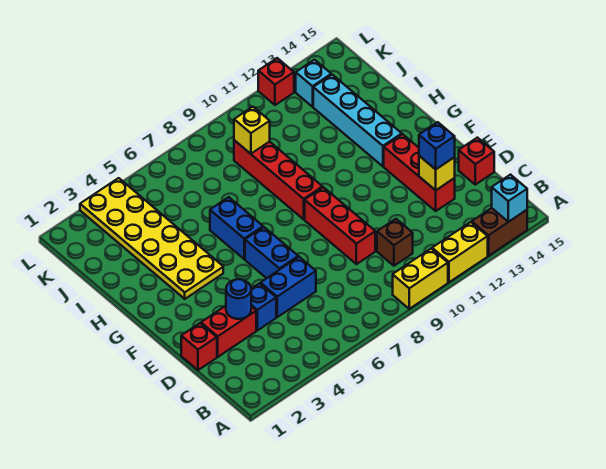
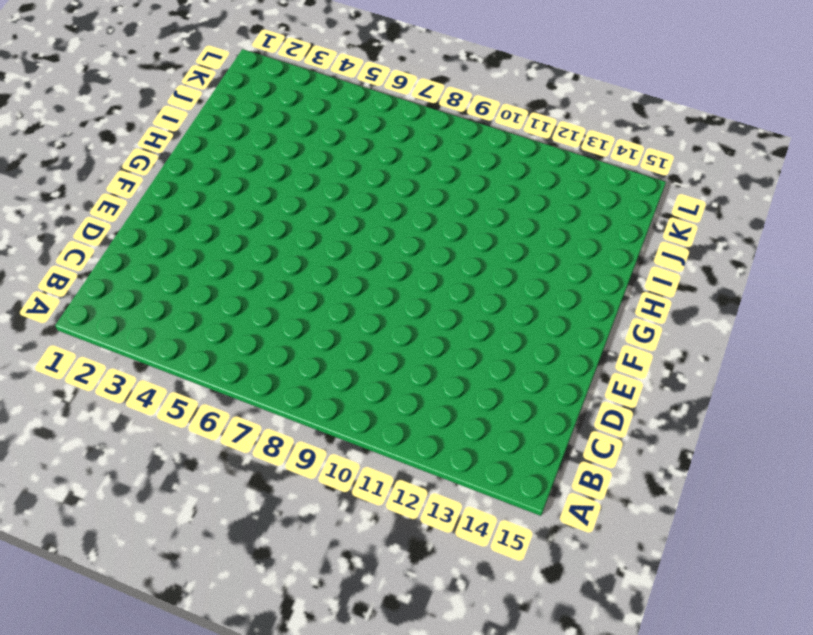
none -> yellow brick A9:A10 level 1
none -> yellow brick A11:A12 level 1
none -> brown brick A13:A14 level 1

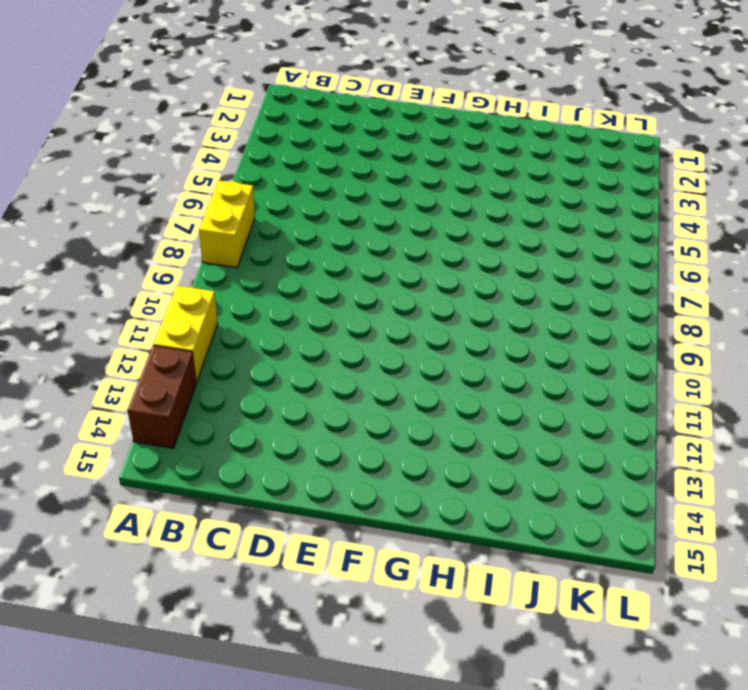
yellow brick A7:A8 level 1 -> yellow brick A9:A10 level 1
none -> brown brick C10 level 1
none -> red brick D1 level 1
none -> red brick D2:D3 level 1

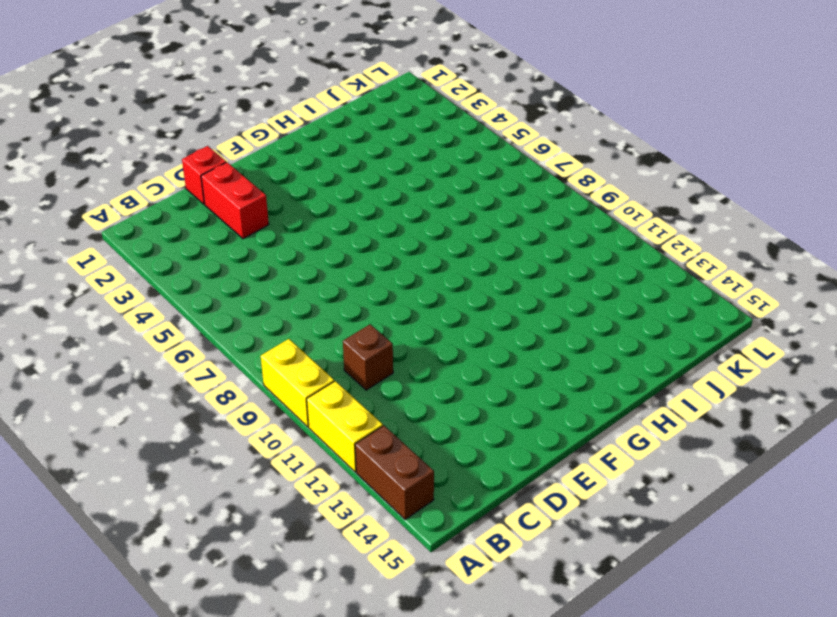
none -> blue brick D4 level 1
none -> blue brick D5:D6 level 1
none -> red brick D9:F9 level 1

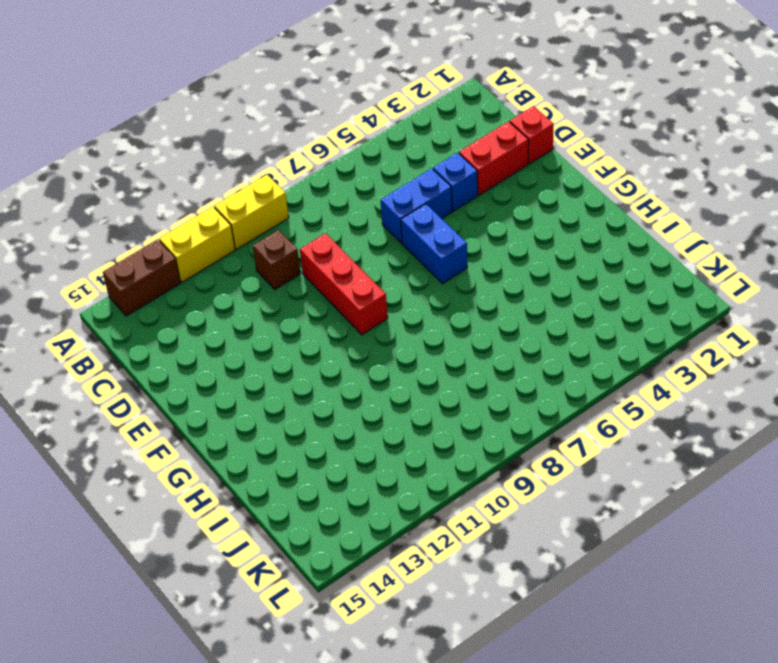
none -> red brick D13:F13 level 1
none -> red brick D15 level 1
none -> yellow plate G3:L4 level 1

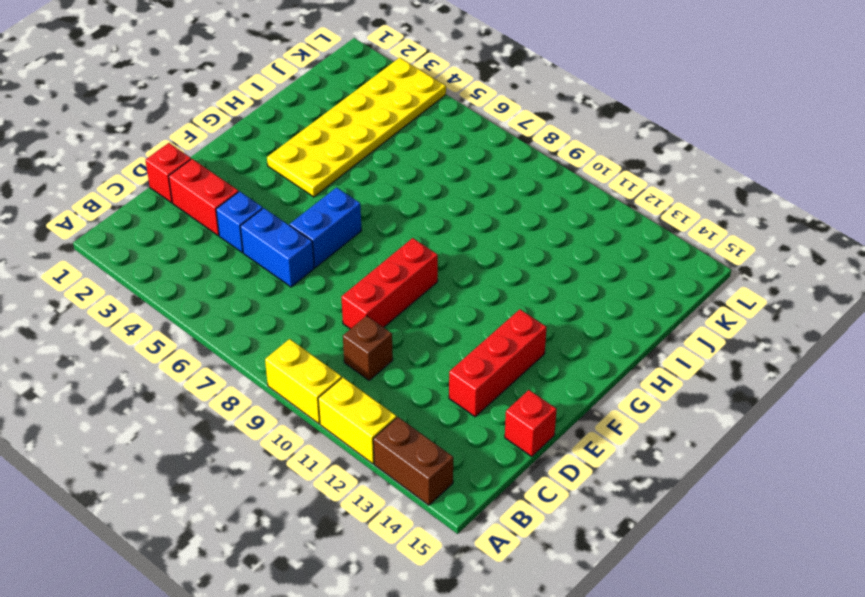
none -> blue brick G6:H6 level 1
none -> red brick G9:J9 level 1
none -> cyan brick G13:J13 level 1

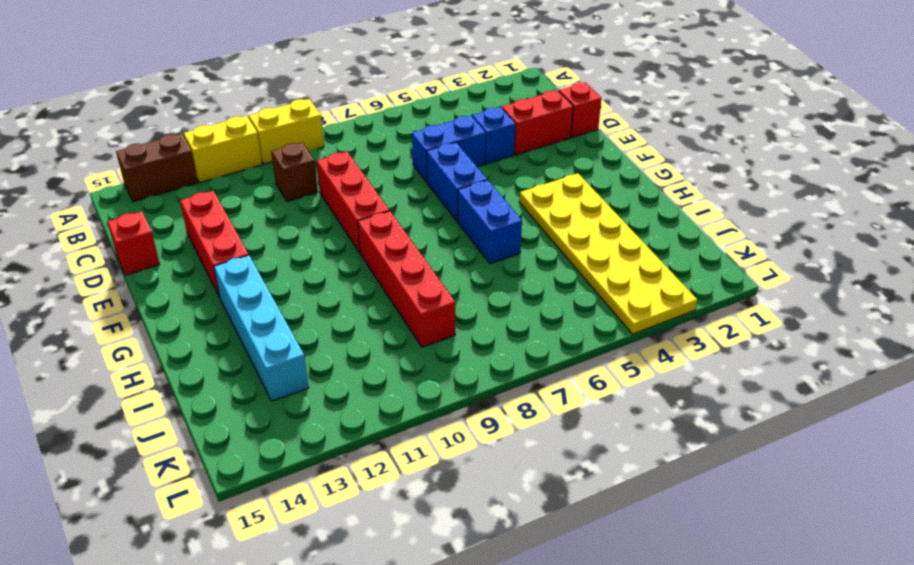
none -> cyan brick K13 level 1
none -> red brick L12 level 1
none -> cyan brick A14 level 2

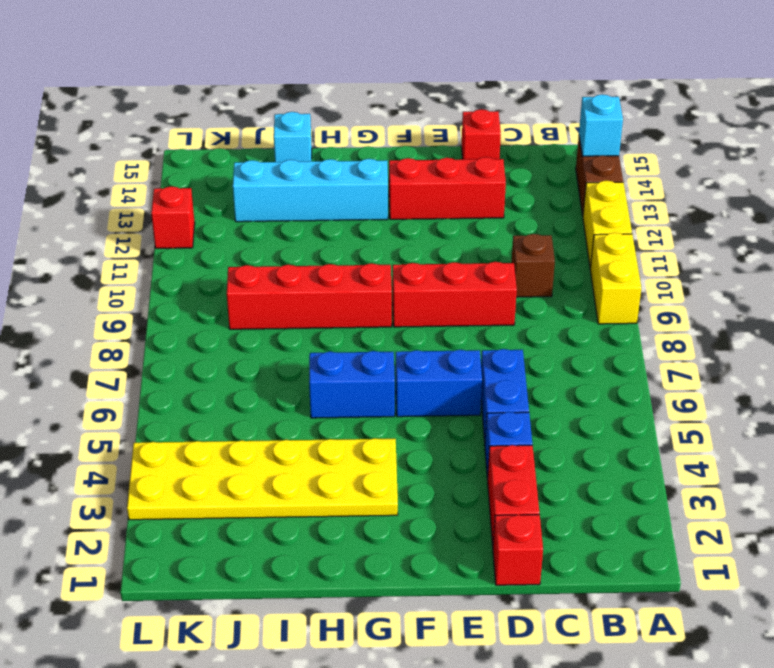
cyan brick I15 level 1 -> cyan brick K13 level 1
none -> blue round brick D3 level 2
none -> yellow brick D13 level 2
none -> yellow brick J9 level 2

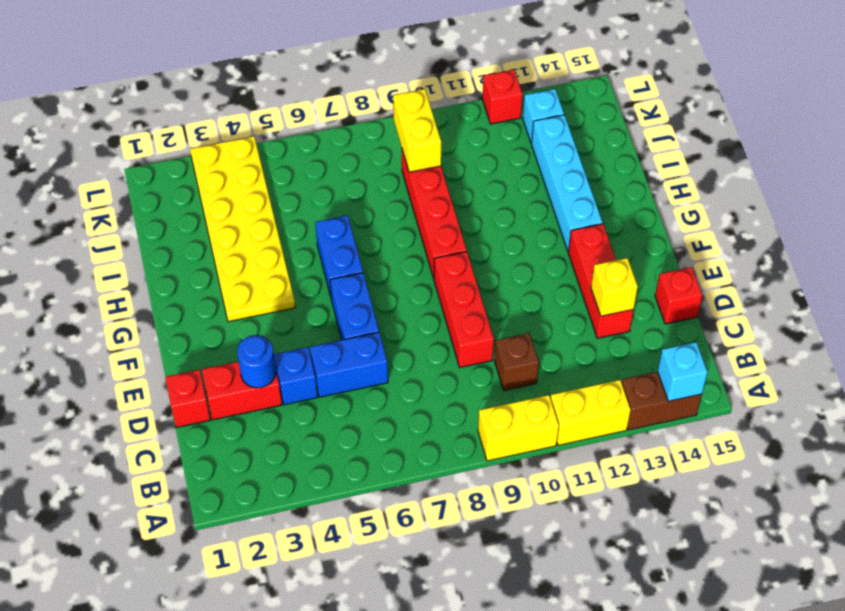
yellow brick J9:K9 level 2 -> yellow brick J9 level 2
none -> blue brick D13 level 3

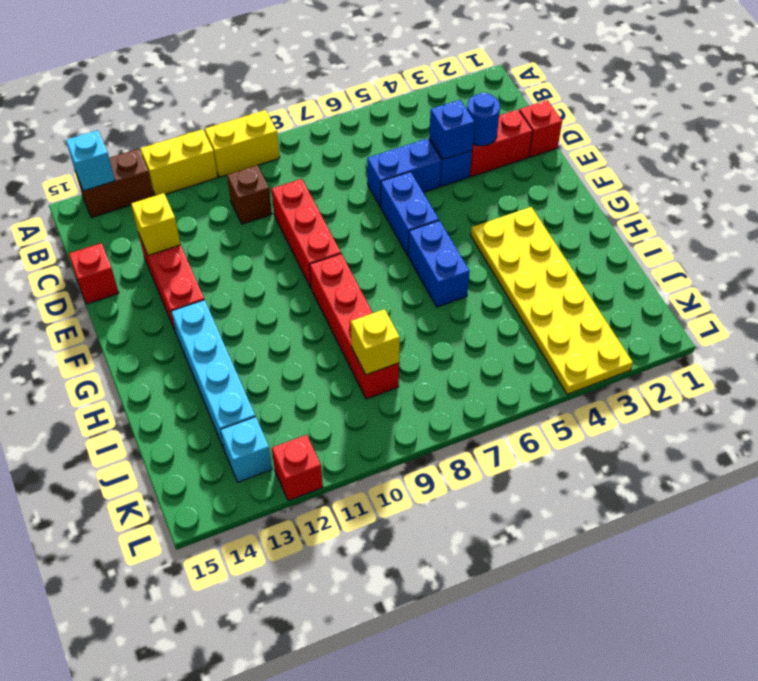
blue brick D4 level 2 -> blue brick D13 level 3

